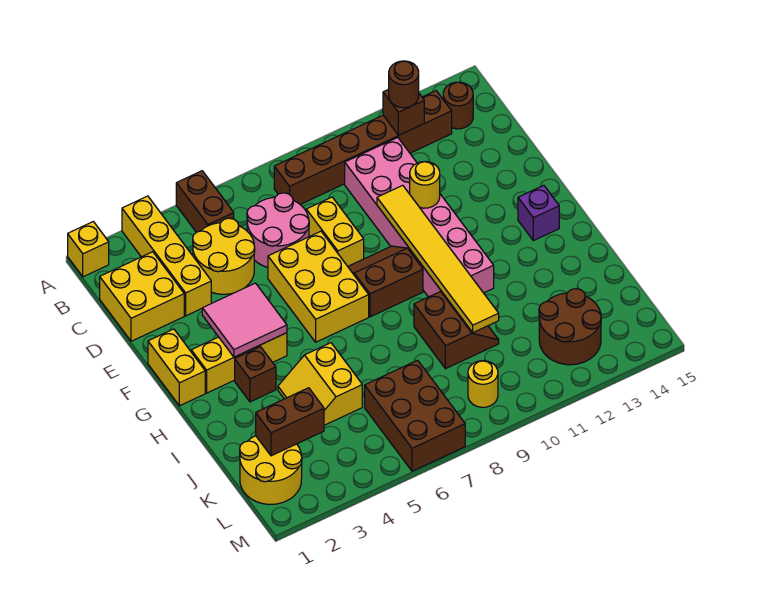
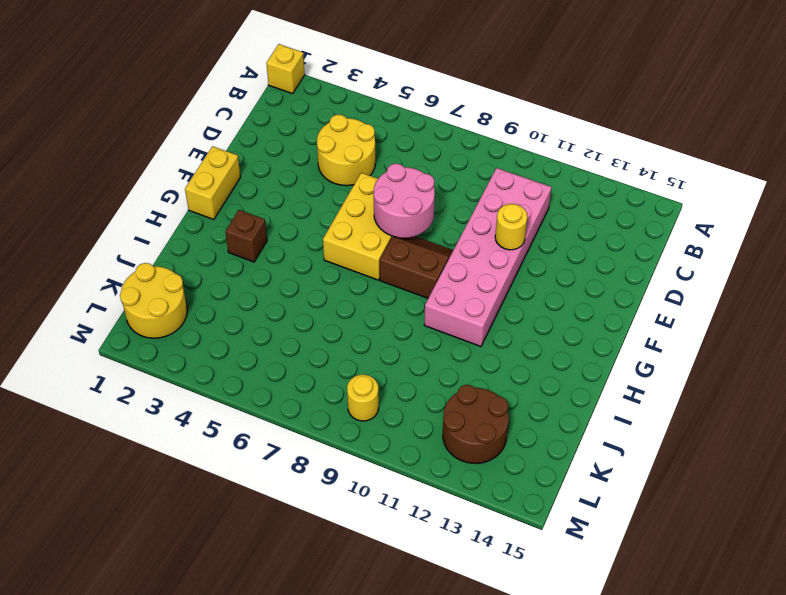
pink round brick E7:F8 level 2 -> pink round brick C6:D7 level 1
none -> yellow brick A3:D3 level 1
none -> brown brick A5:B5 level 1
none -> brown brick B8:B13 level 1

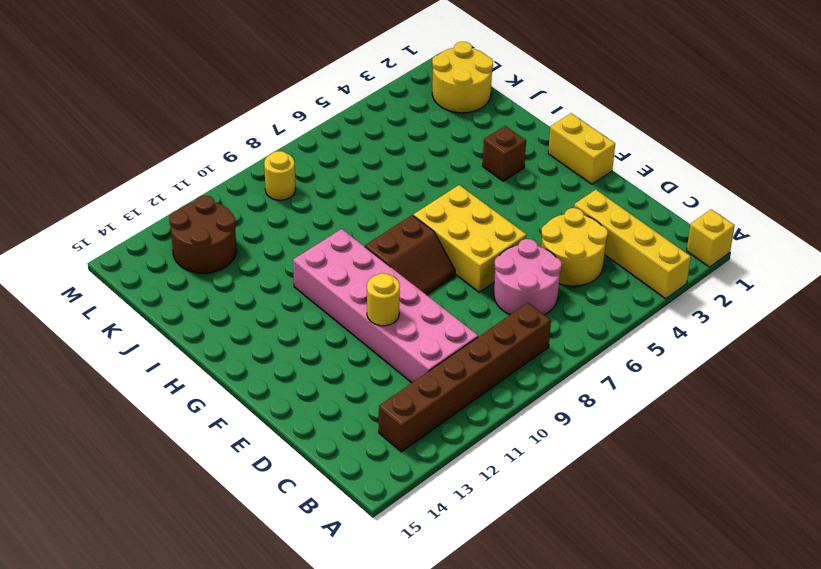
none -> brown brick A5:B5 level 1
none -> brown round brick B14 level 1
none -> yellow brick C1:D2 level 1

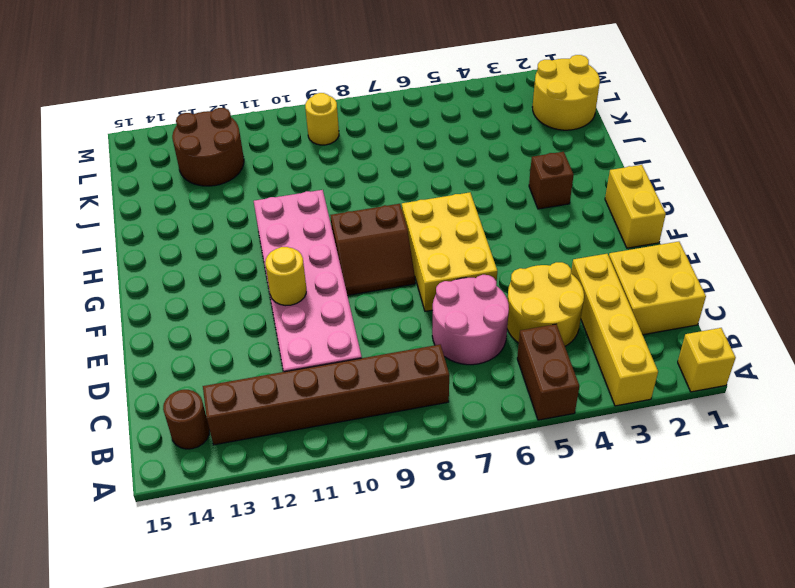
none -> yellow brick D8:E8 level 1
none -> yellow brick G2:G4 level 1
none -> purple brick G14 level 1

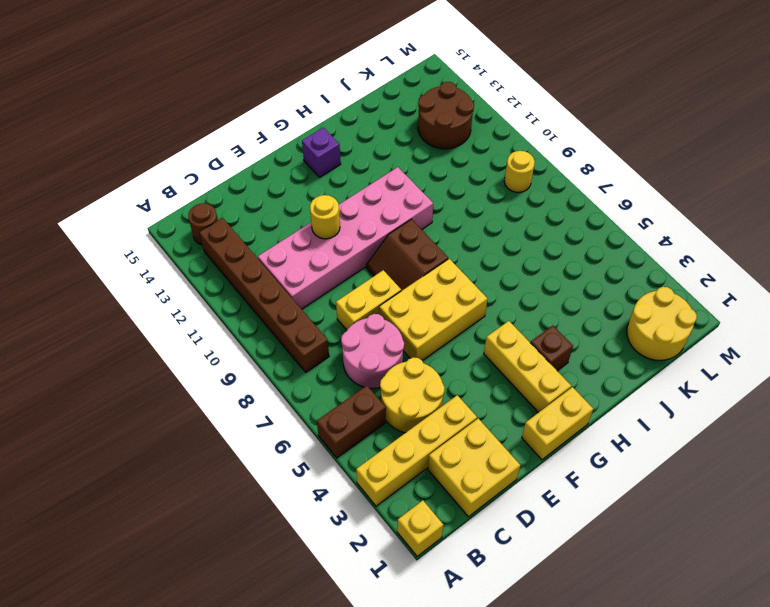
none -> yellow slope I4:J5 level 1 top 5
none -> brown slope I9:J10 level 1 top 9
none -> brown brick K6:M7 level 1

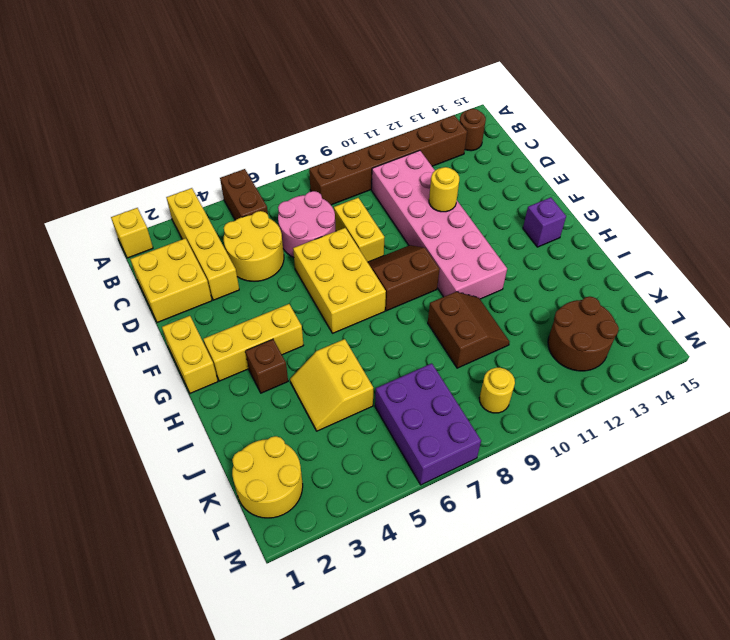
purple brick K6:M7 level 1 -> brown brick K6:M7 level 1
none -> brown brick B12 level 2
none -> yellow tile E10:J10 level 2
none -> pink tile F3:G4 level 2

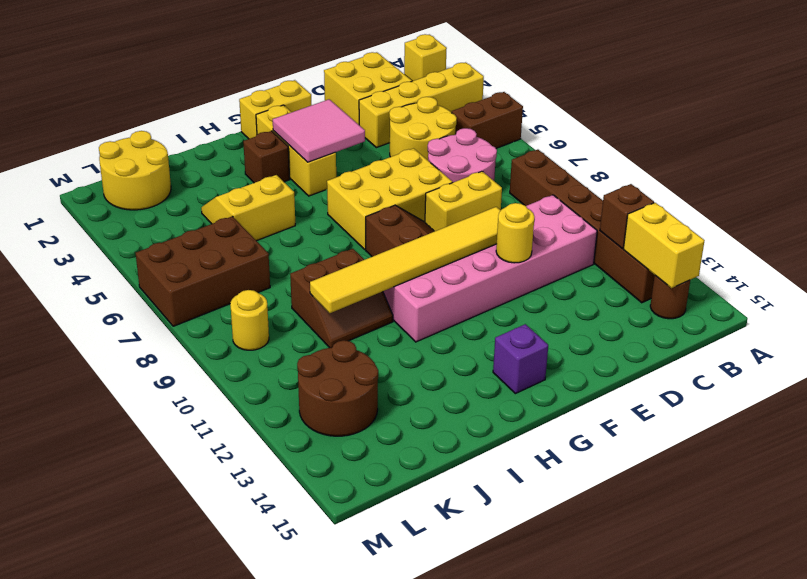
yellow brick B13:B14 level 2 -> none
none -> brown brick K2:K3 level 2
none -> brown round brick B12 level 3

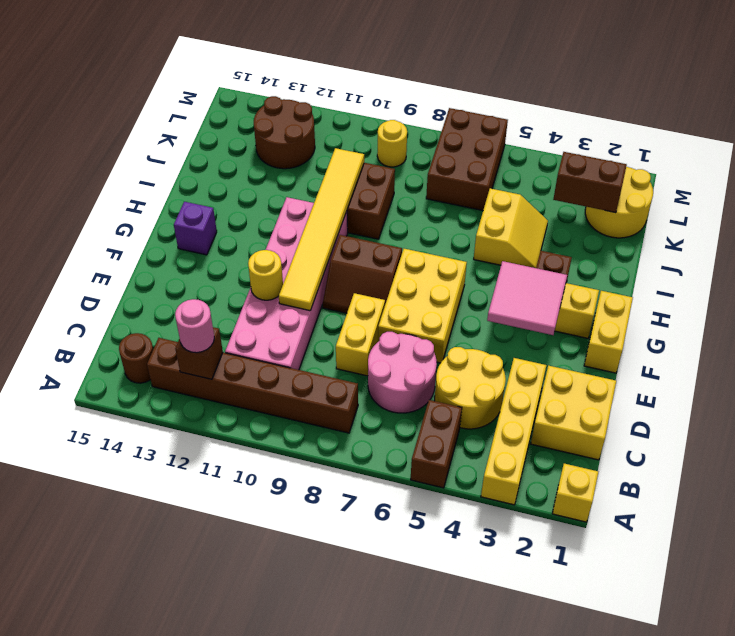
pink round brick B12 level 3 -> brown round brick B12 level 3

